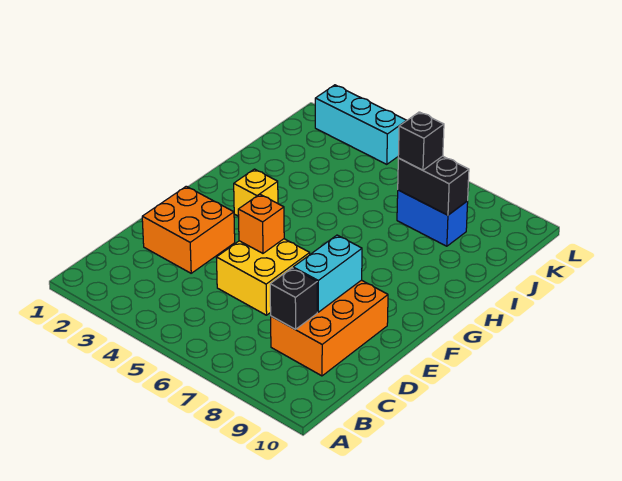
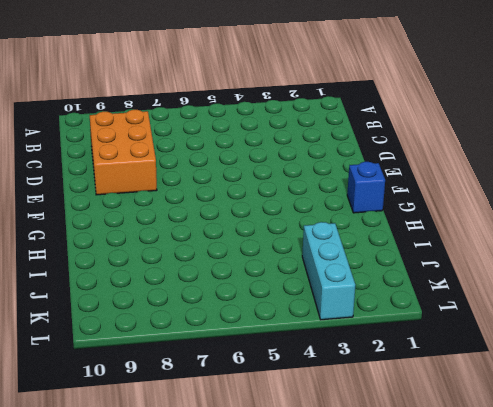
blue brick G1 level 1 -> none
cyan brick J3:L3 level 1 -> cyan brick L2:L4 level 1
none -> orange brick D2:E3 level 1
none -> yellow brick D5:E6 level 1

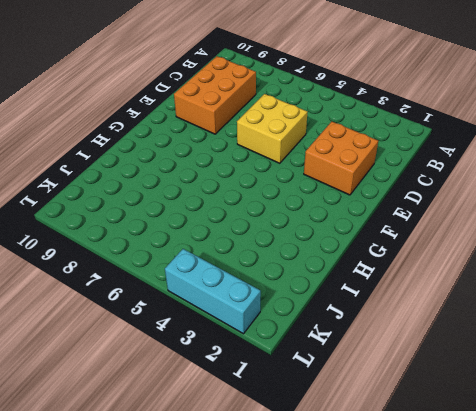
none -> yellow brick G3 level 1
none -> blue brick J7:J8 level 1

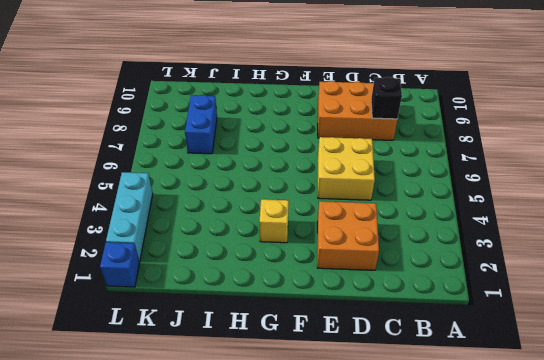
blue brick L1 level 1 -> none
none -> cyan brick D8:E8 level 2
none -> orange brick E5 level 2

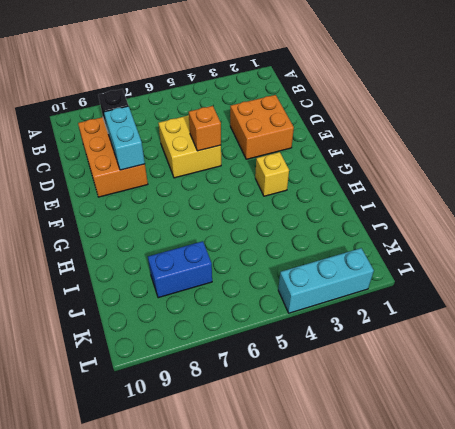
none -> black brick J7:J8 level 2
none -> black brick J7 level 3

